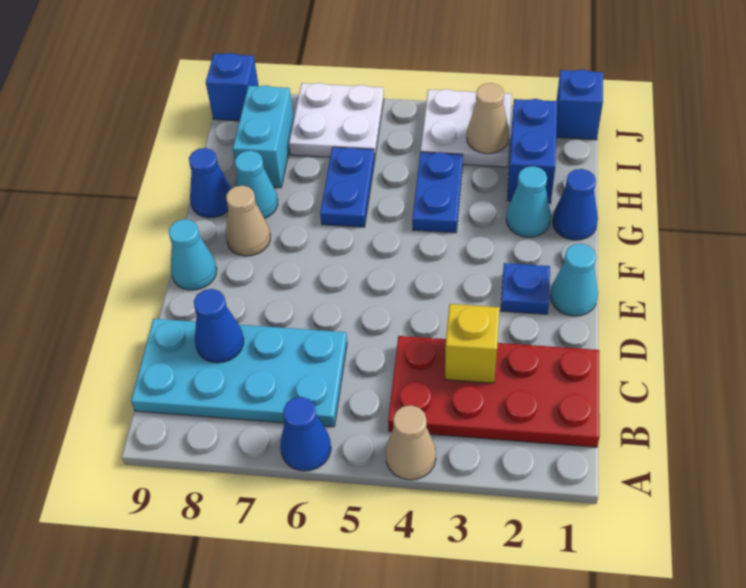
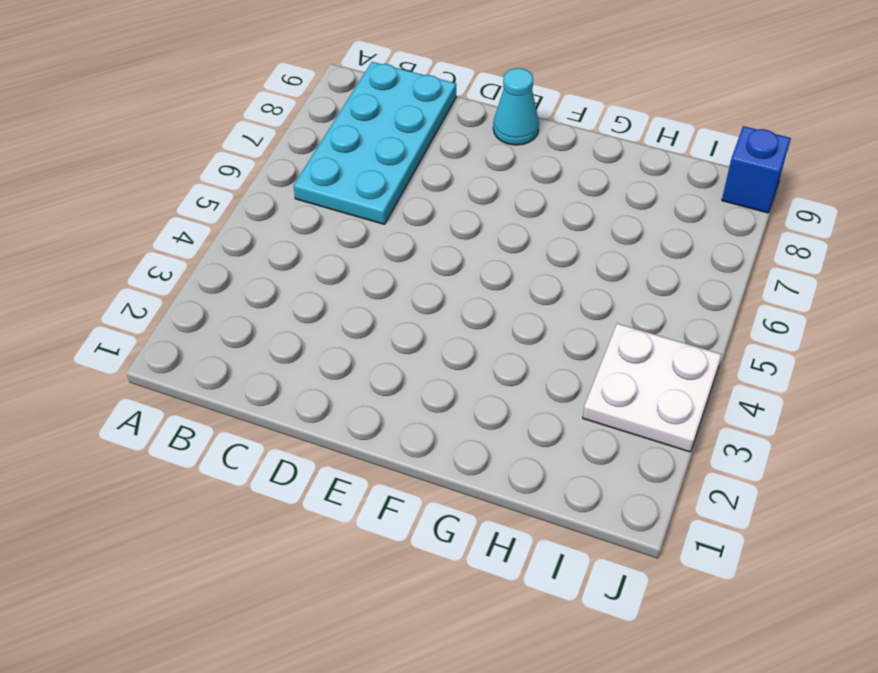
none -> tan cone A4 level 1
none -> blue cone A6 level 1
none -> red plate B1:C4 level 1

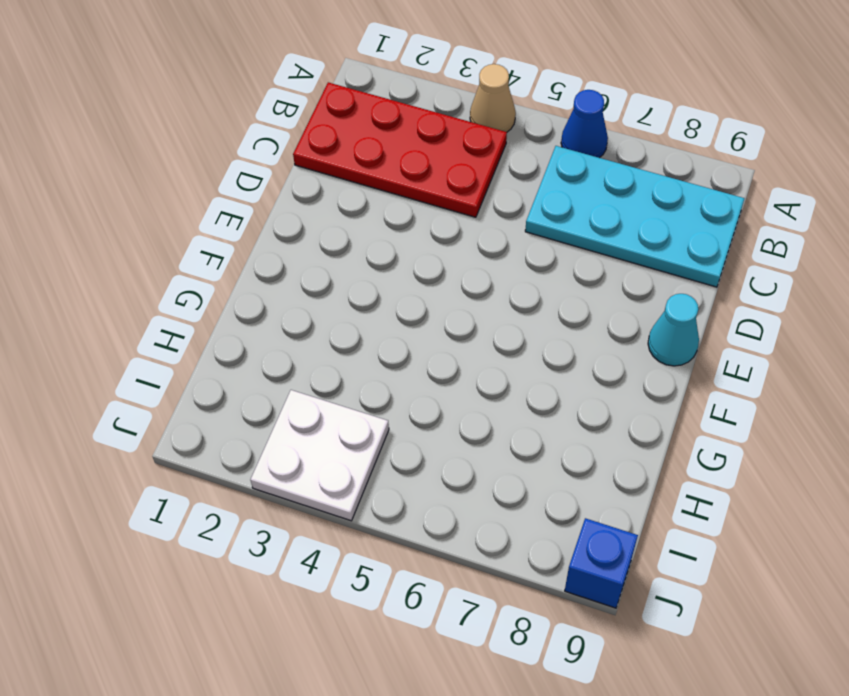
none -> cyan cone E1 level 1
none -> blue plate E2 level 1
none -> tan cone F8 level 1

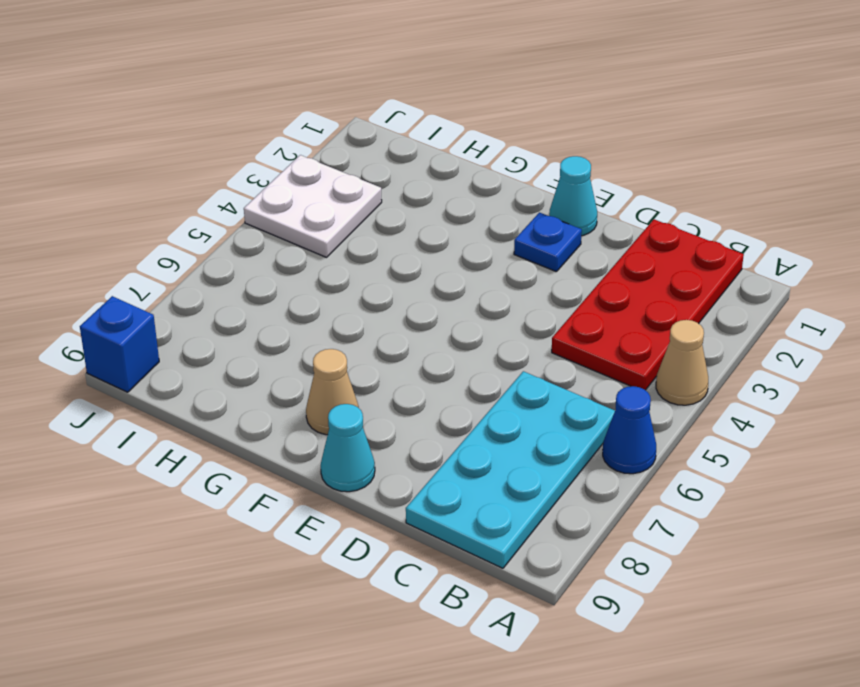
none -> blue cone G1 level 1
none -> cyan cone G2 level 1
none -> blue plate G4:H4 level 1

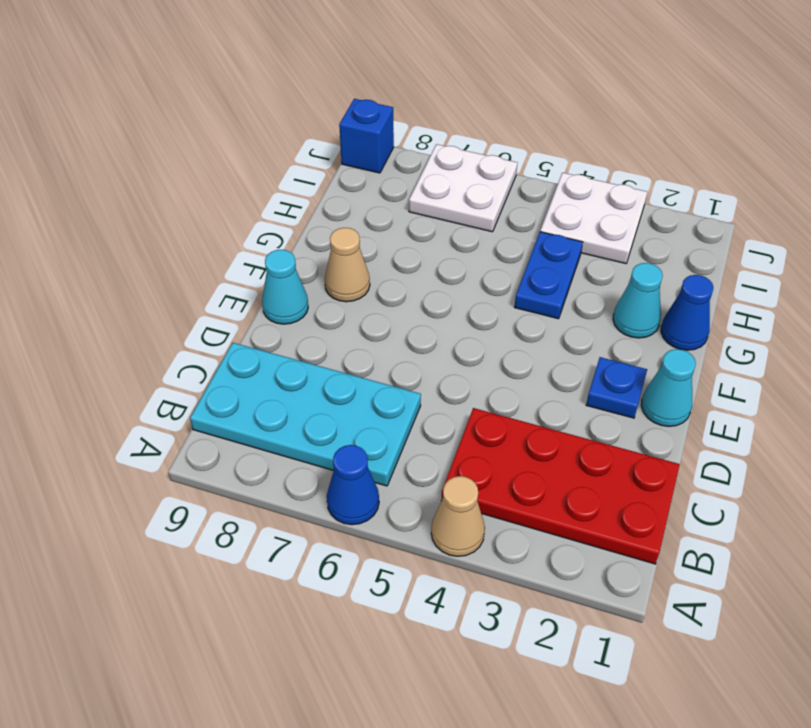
none -> blue plate G6:H6 level 1
none -> cyan cone G8 level 1
none -> blue cone G9 level 1

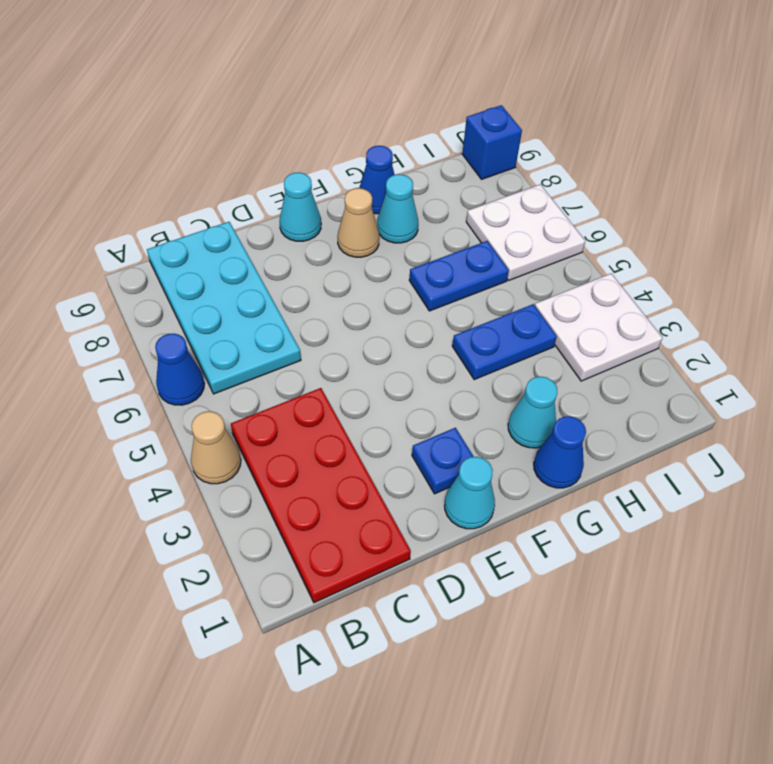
none -> blue brick H2:I2 level 1
none -> cyan brick H8:I8 level 1
none -> blue brick J1 level 1

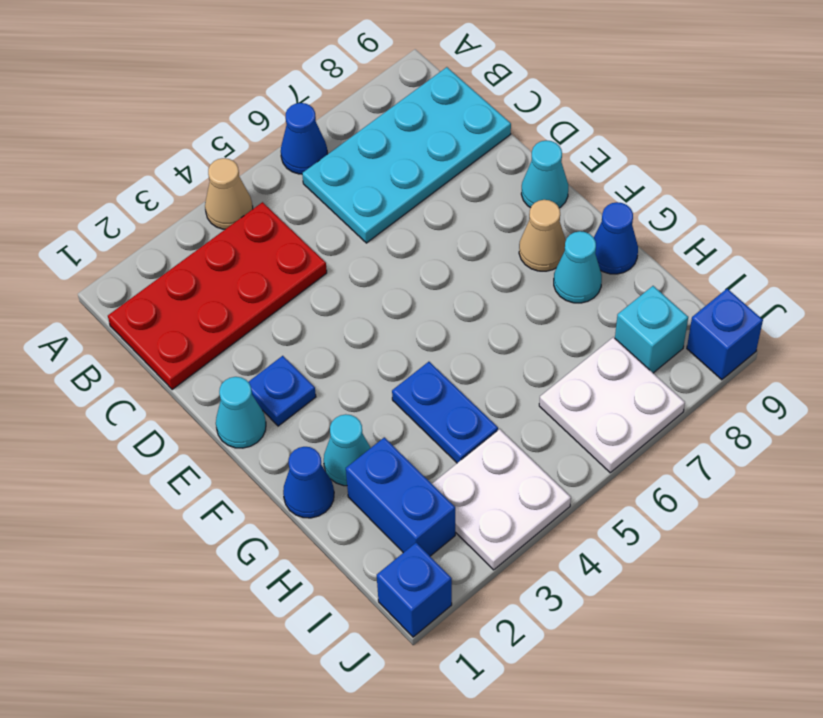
cyan brick I8 level 1 -> cyan brick H8:I8 level 1
none -> blue plate G6:H6 level 1
none -> yellow brick C3 level 2
none -> blue cone C8 level 2

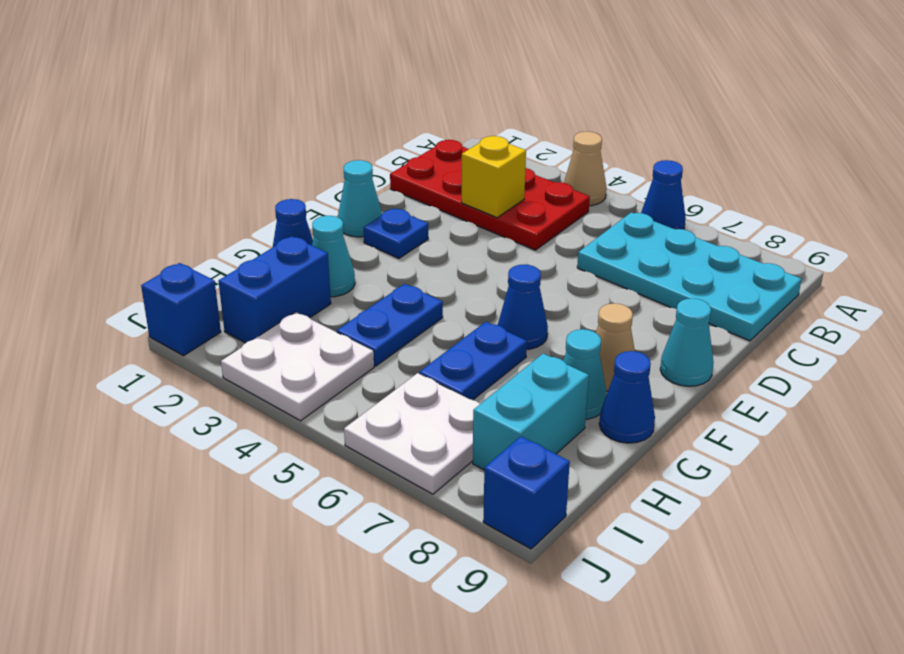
blue cone F6 level 1 -> blue cone C8 level 2
none -> tan cone I3 level 2

